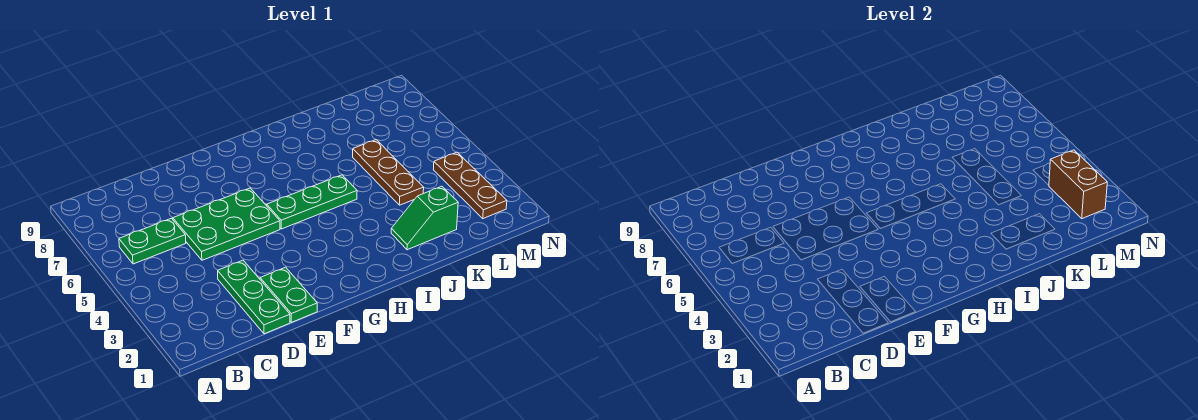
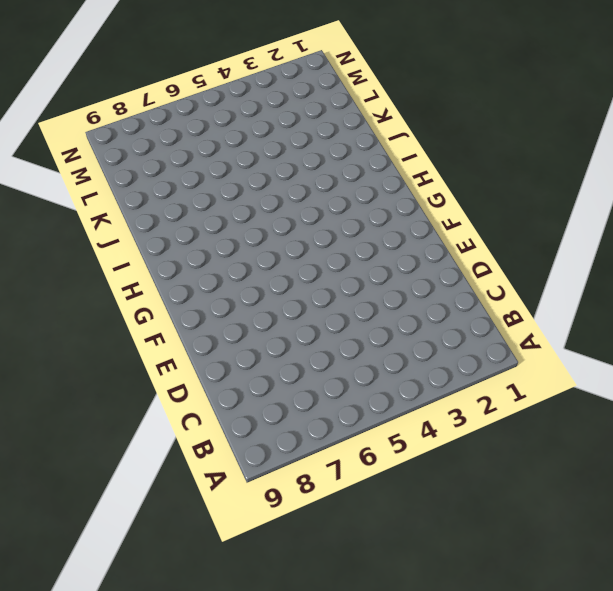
none -> green plate B6:C6 level 1
none -> green plate D1:D3 level 1

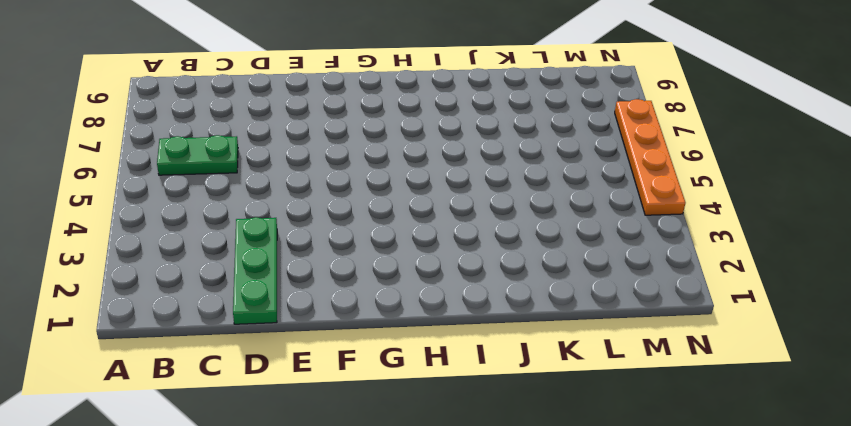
orange plate N4:N7 level 1 -> none
none -> green plate D5:F6 level 1
none -> green plate E1:E2 level 1

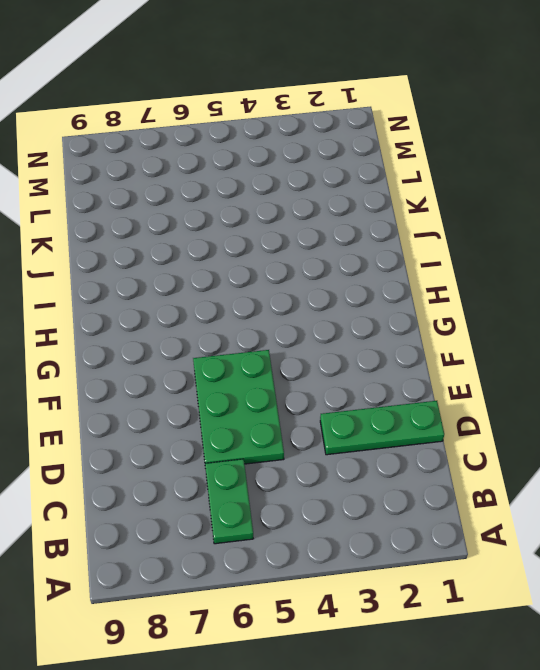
none -> green plate E1:E2 level 1
none -> green plate G5:I5 level 1

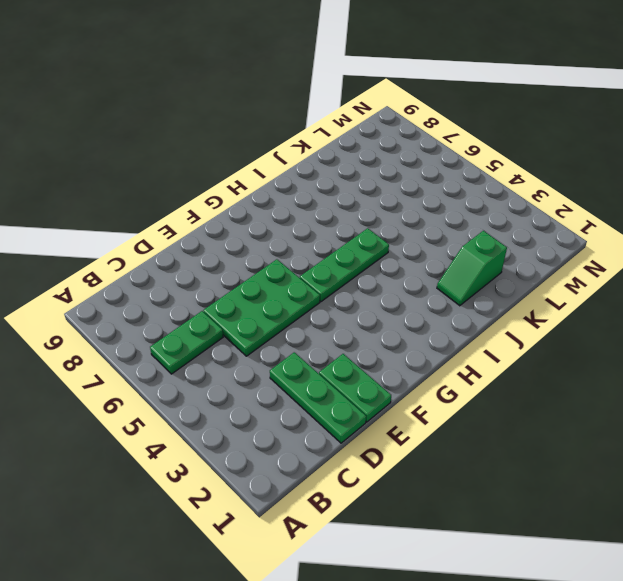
none -> brown plate K4:K6 level 1
none -> brown plate M2:M4 level 1

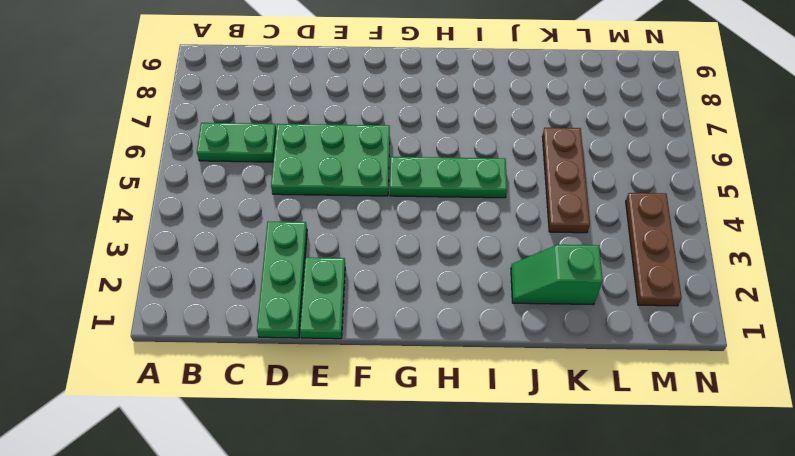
none -> brown brick M2:M3 level 2

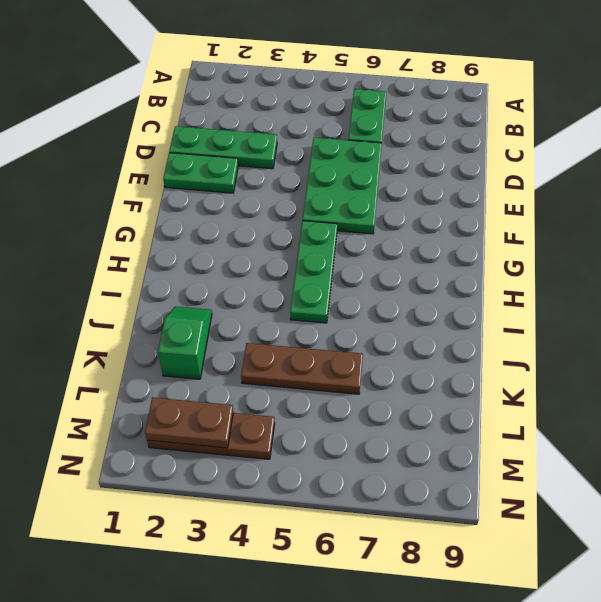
brown plate M2:M3 level 2 -> brown brick M2:M3 level 2

